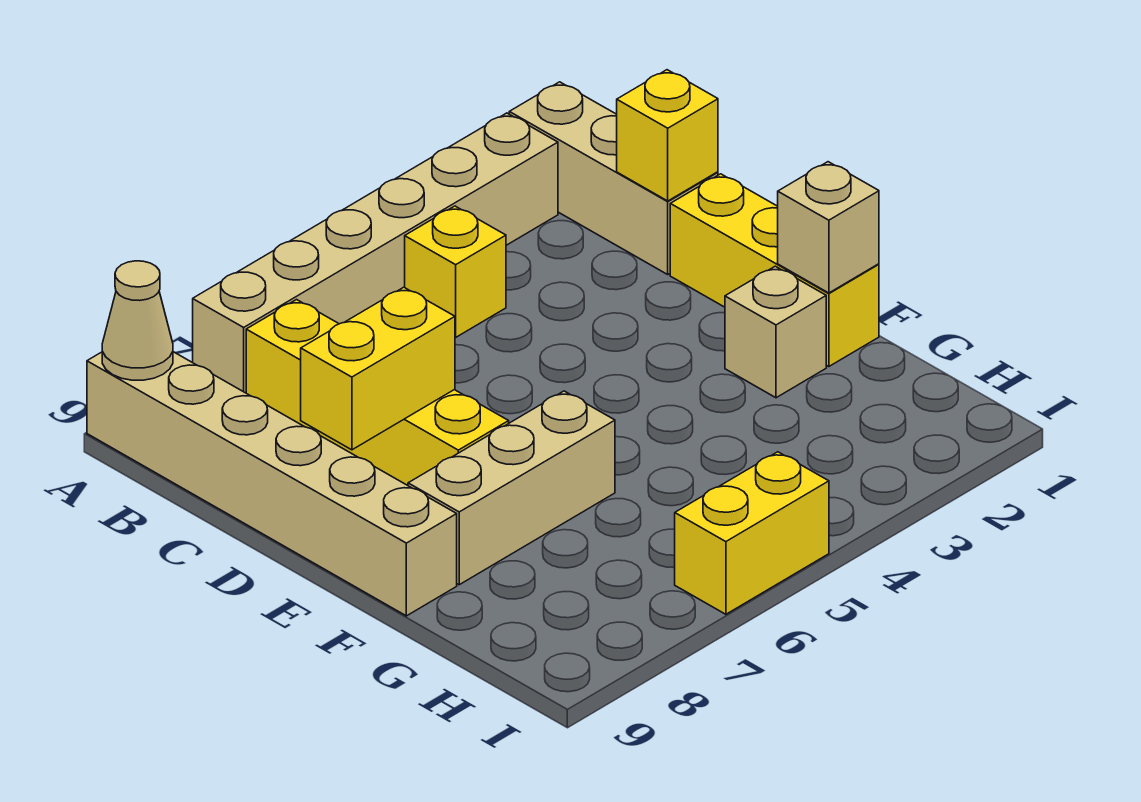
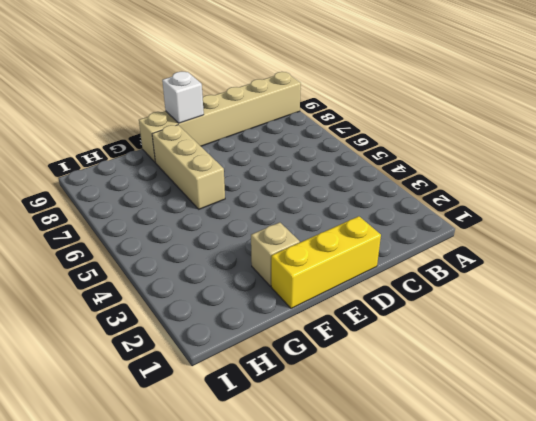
white brick E9 level 2 -> none
none -> tan brick A1:C1 level 1
none -> tan brick A2:A7 level 1
none -> yellow brick B4 level 1

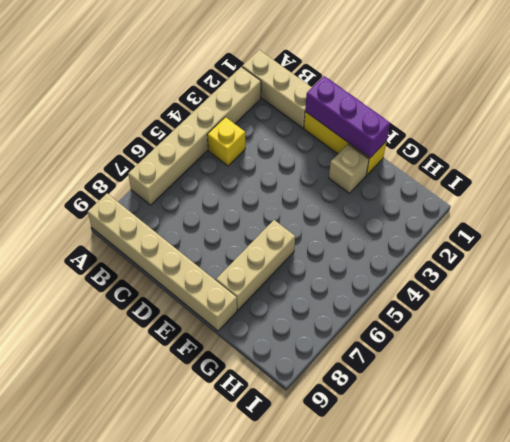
purple brick D1:F1 level 2 -> tan brick F1 level 2
none -> yellow brick B7:E7 level 1
none -> yellow brick I5:I6 level 1
none -> tan cone A9 level 2

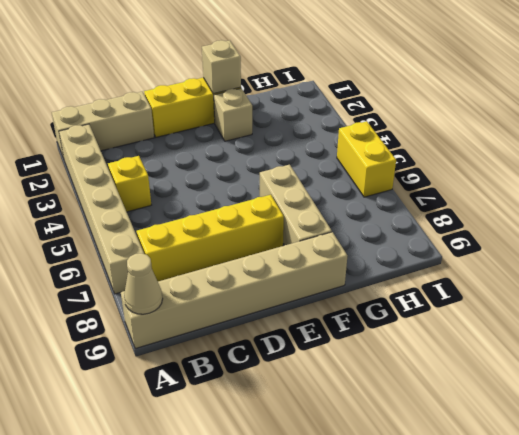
none -> yellow brick C1 level 2
none -> yellow brick D7:D8 level 2

